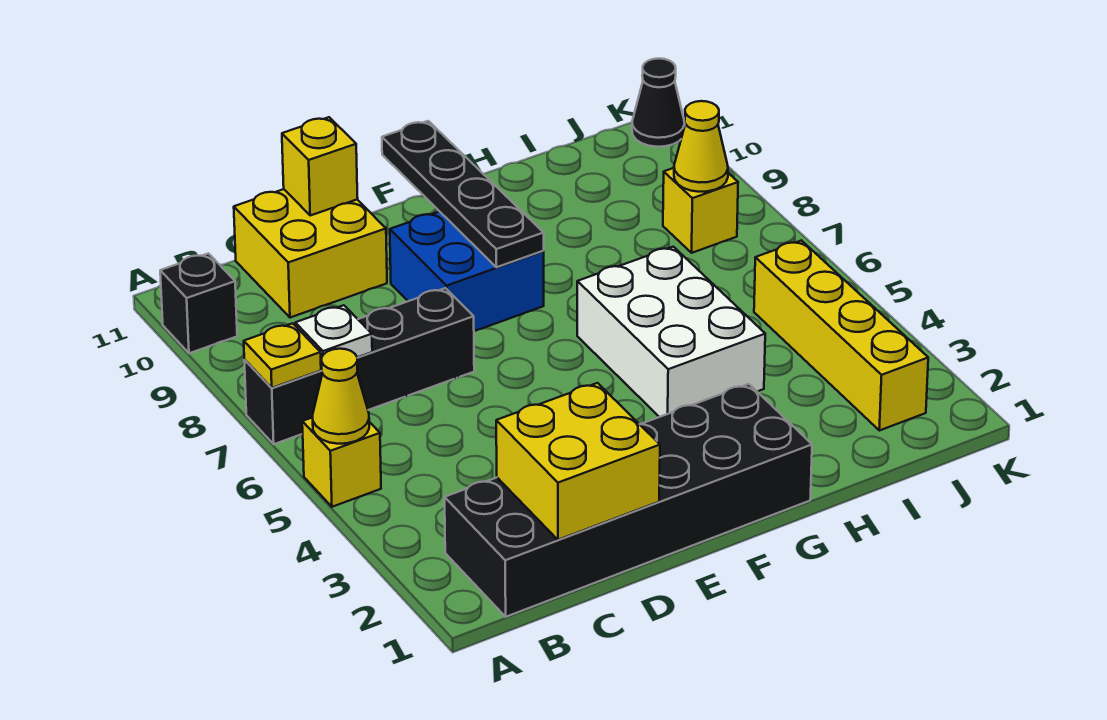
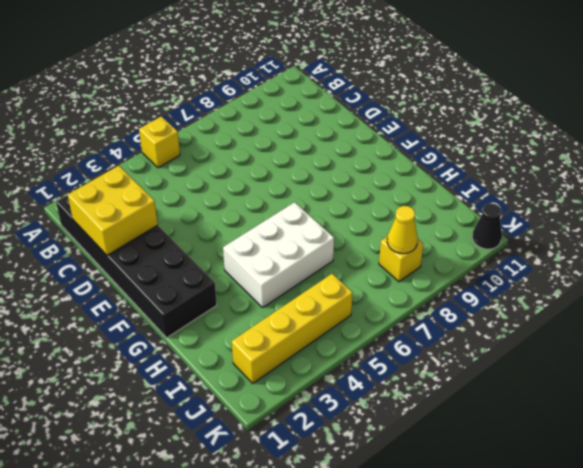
none -> black brick A7:D7 level 1
none -> black brick A10 level 1
none -> yellow brick C10:D11 level 1

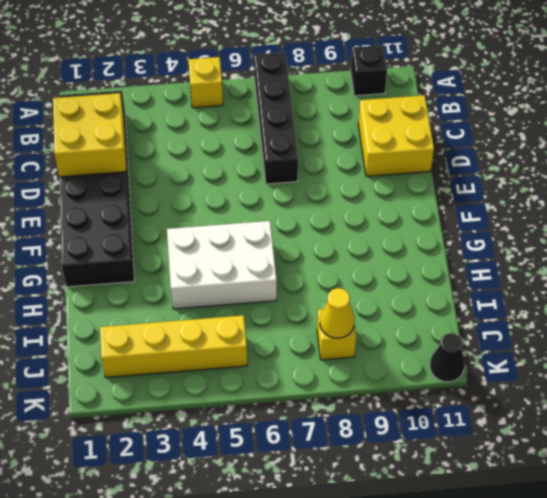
none -> blue brick E8:F9 level 1
none -> yellow cone A5 level 2
none -> yellow plate A7 level 2

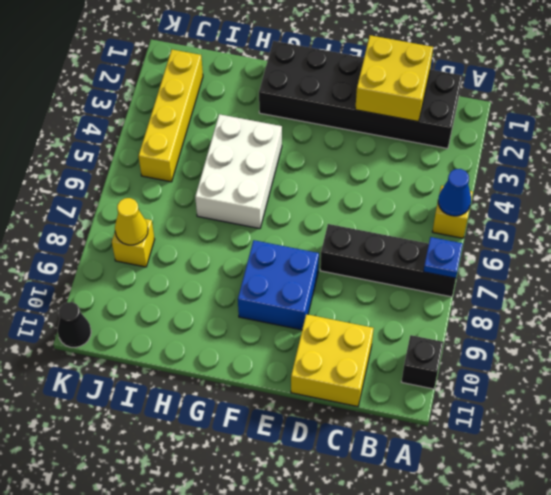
blue cone A5 level 2 -> yellow cone A5 level 2
blue plate A7 level 2 -> yellow plate A7 level 2
none -> white plate B7 level 2
none -> yellow brick D11 level 2
none -> black plate F8:F11 level 2

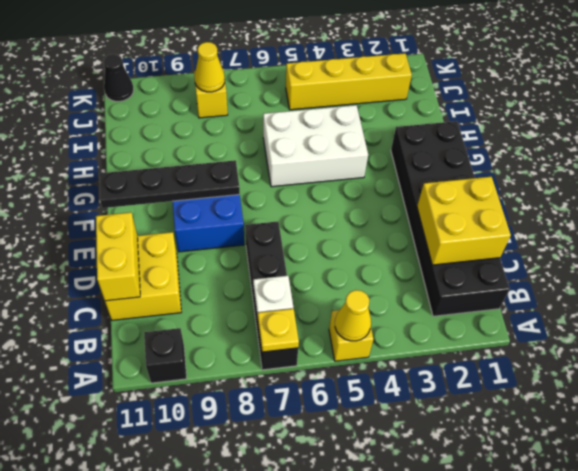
yellow brick C11:D11 level 2 -> yellow brick D11 level 2

